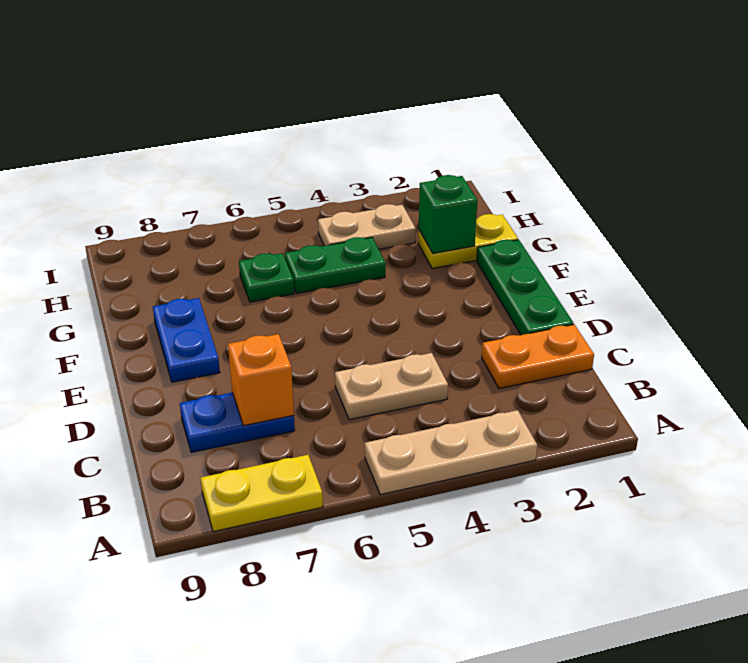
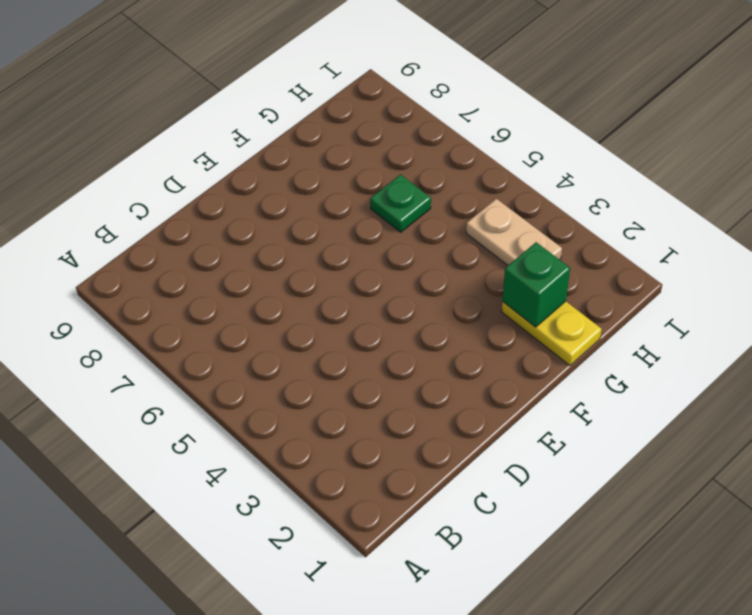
none -> tan plate A3:A5 level 1
none -> yellow plate A7:A8 level 1
none -> orange plate C1:C2 level 1

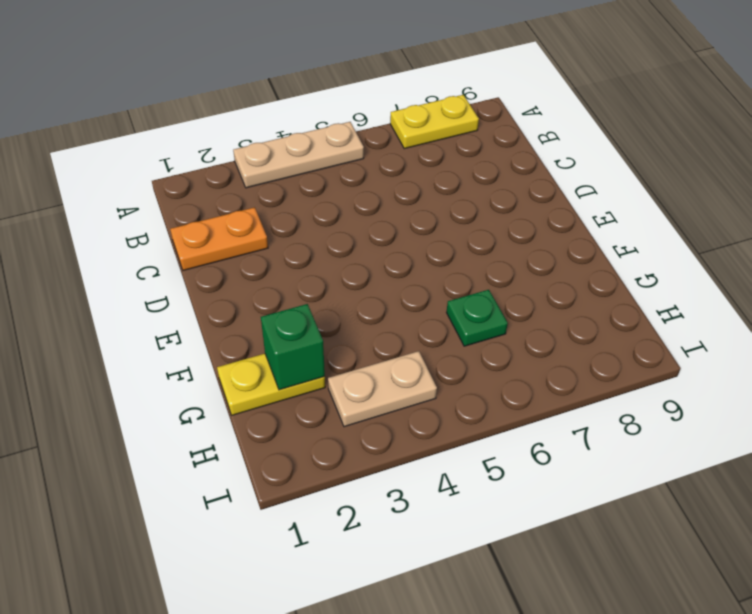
none -> tan plate C4:C5 level 1
none -> blue plate C7:C8 level 1
none -> green plate D1:F1 level 1

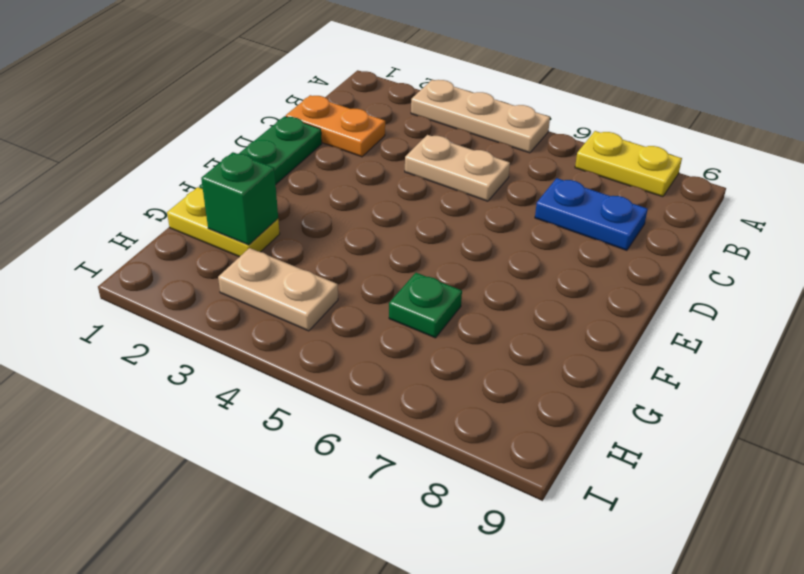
none -> blue plate E8:F8 level 1
none -> green plate G4:G5 level 1
none -> orange brick C7 level 2

